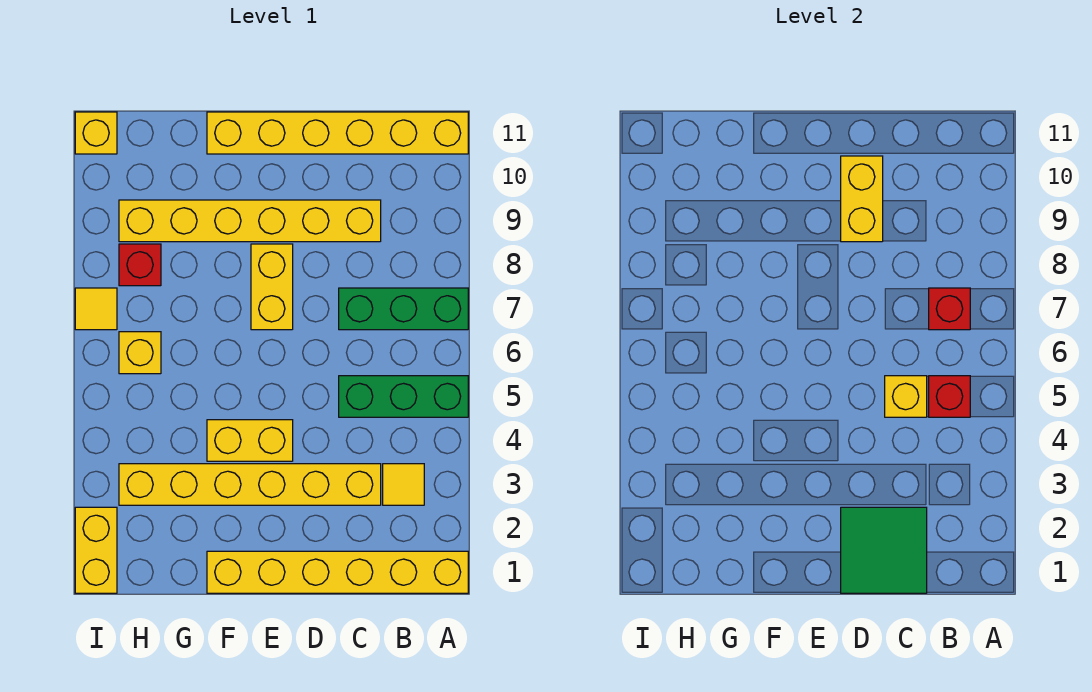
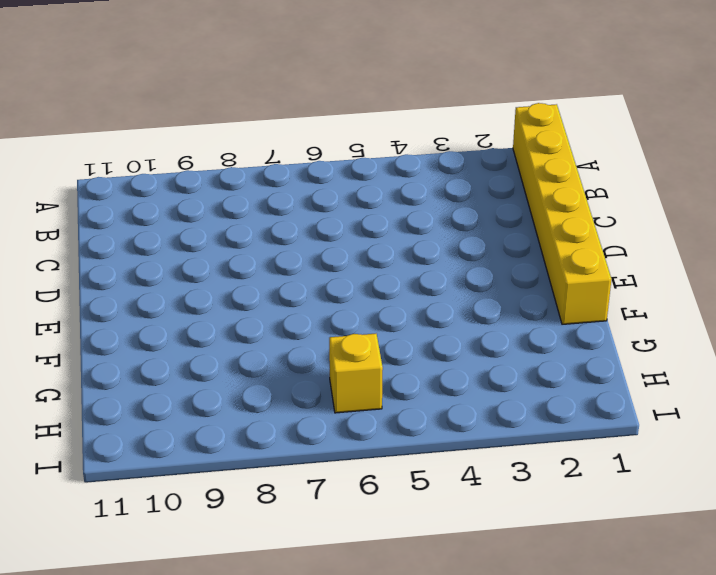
none -> green brick A5:C5 level 1
none -> green brick A7:C7 level 1
none -> yellow brick A11:F11 level 1

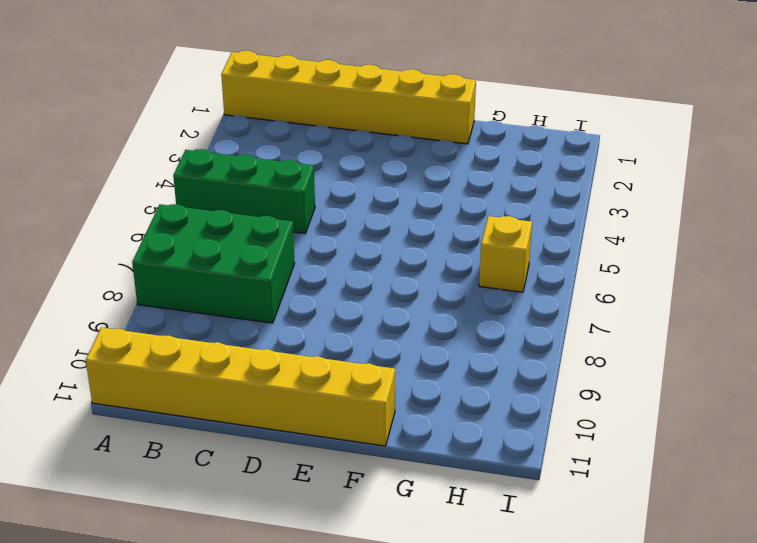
green brick A7:C8 level 1 -> green brick A7:C7 level 1
none -> yellow tile B3 level 1
none -> yellow brick C3:H3 level 1
none -> yellow brick C9:H9 level 1

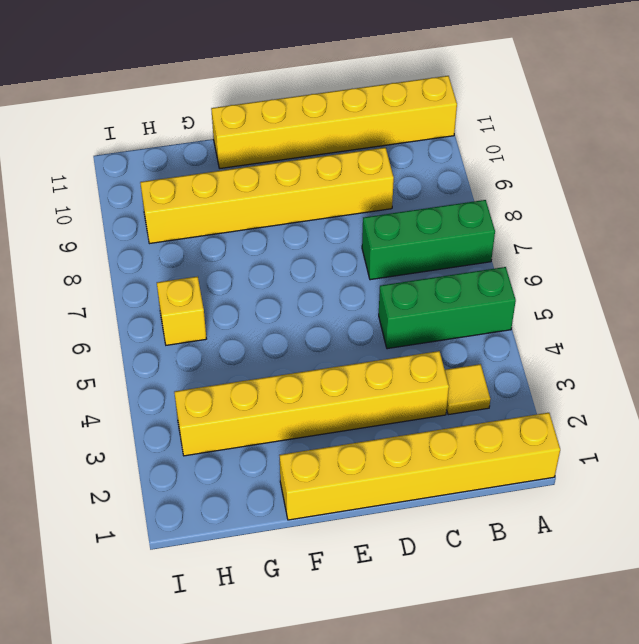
none -> yellow brick E4:F4 level 1
none -> yellow brick E7:E8 level 1
none -> red brick H8 level 1

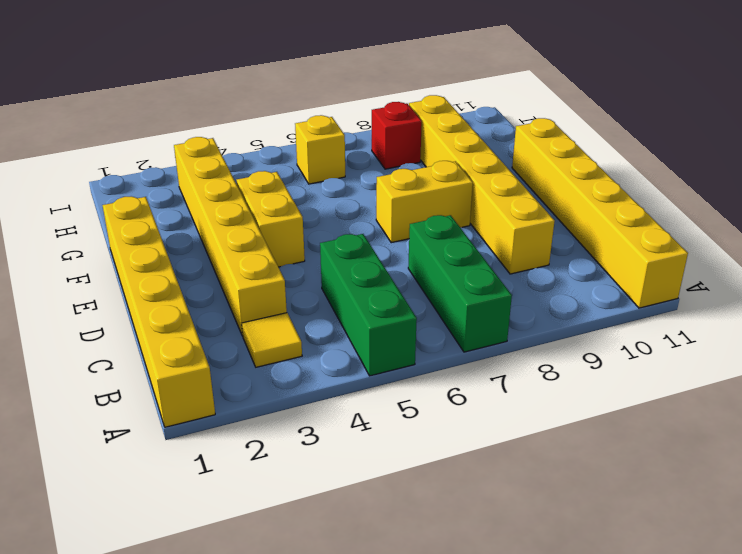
none -> yellow brick I1:I2 level 1
none -> yellow tile I7 level 1
none -> yellow brick I11 level 1

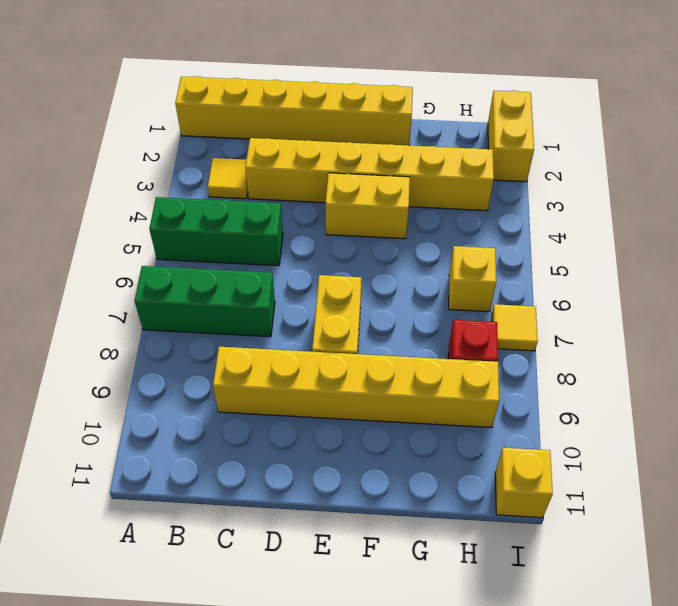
none -> yellow brick A11:F11 level 1
none -> red brick B5 level 2
none -> red brick B7 level 2

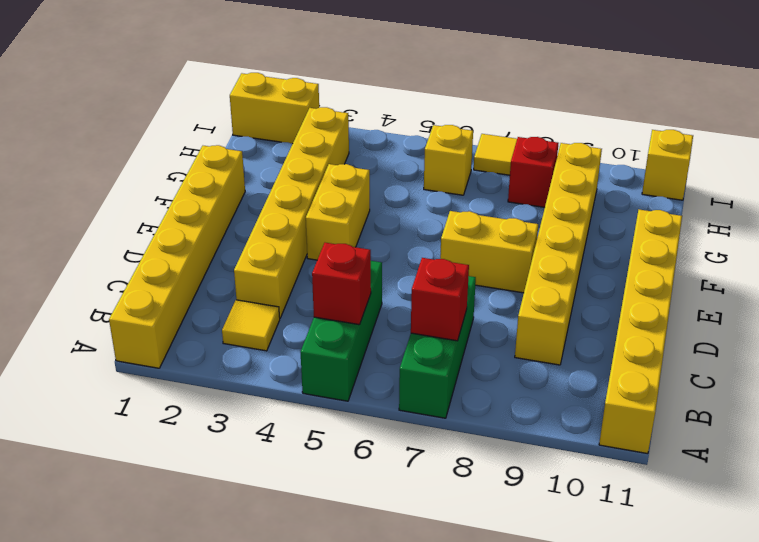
none -> green tile C1:D2 level 2
none -> yellow brick C5 level 2
none -> yellow brick D9:D10 level 2

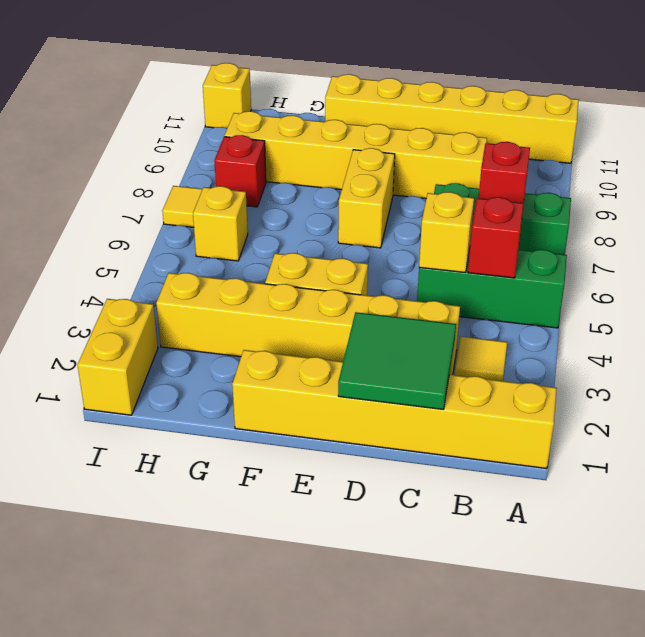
none -> yellow brick D9:D10 level 2

